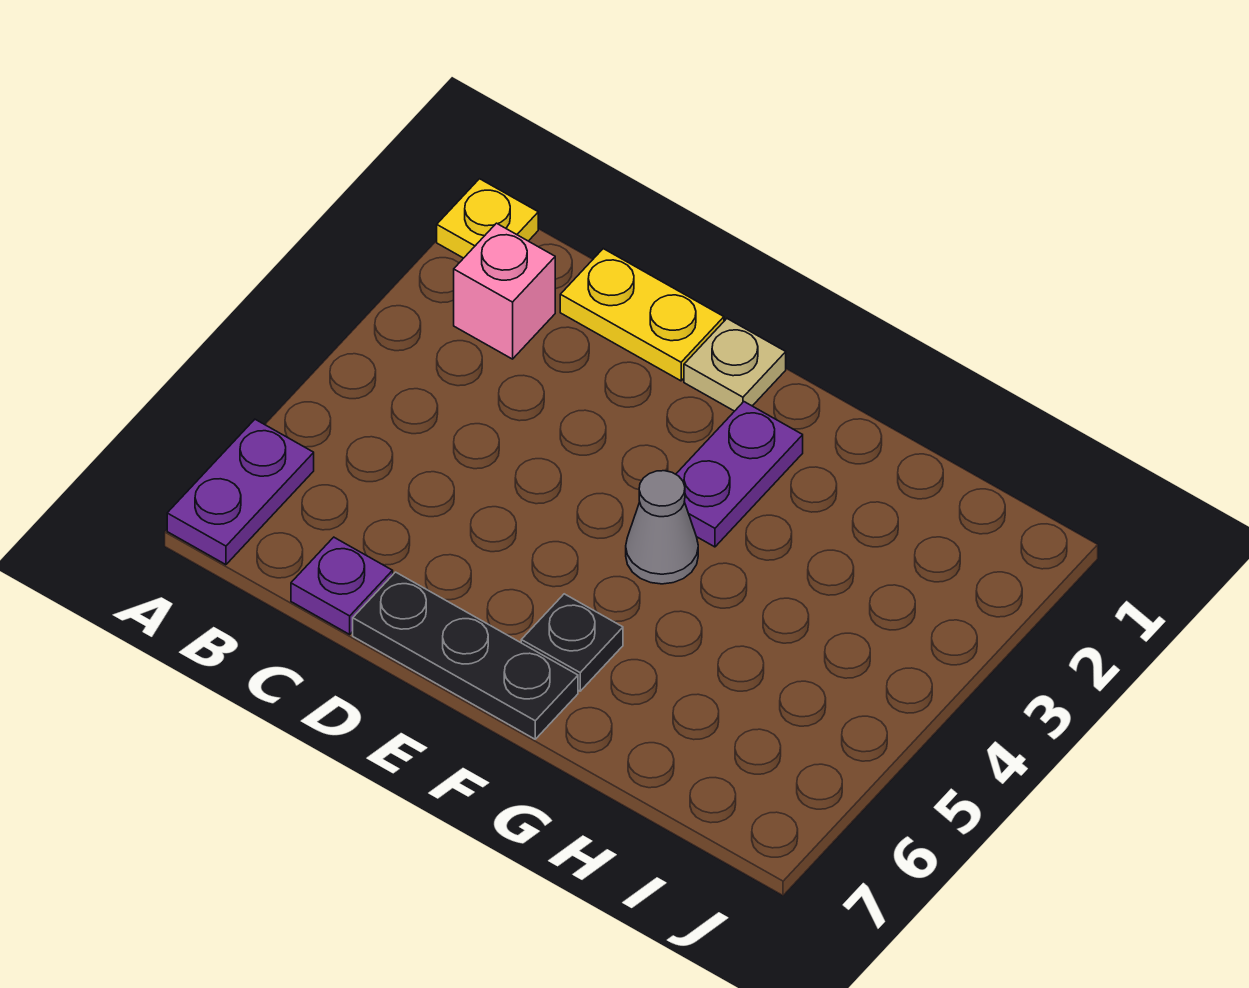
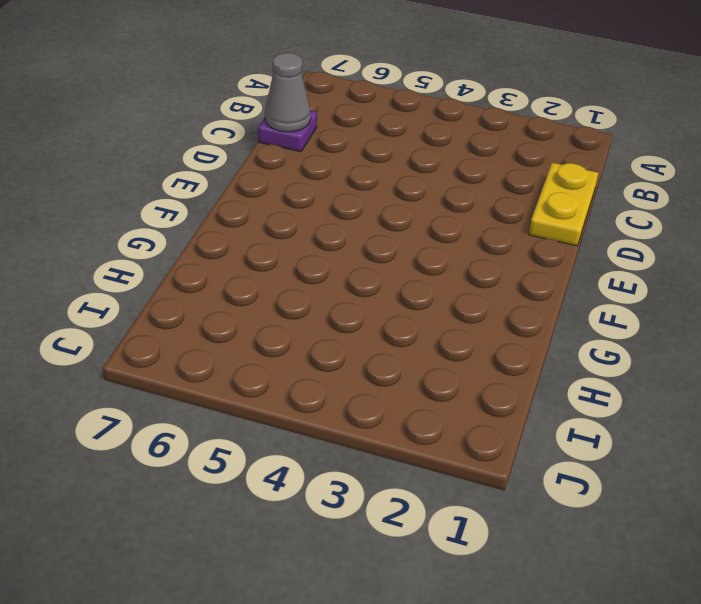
grey cone C7 level 2 -> grey cone F4 level 1
none -> yellow plate A1 level 1
none -> purple plate A6:A7 level 1

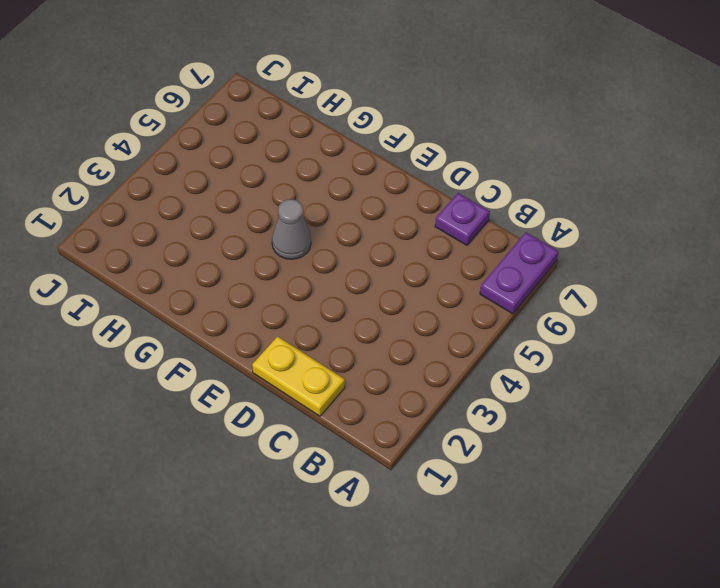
none -> yellow plate A1 level 1
none -> pink brick B2 level 1

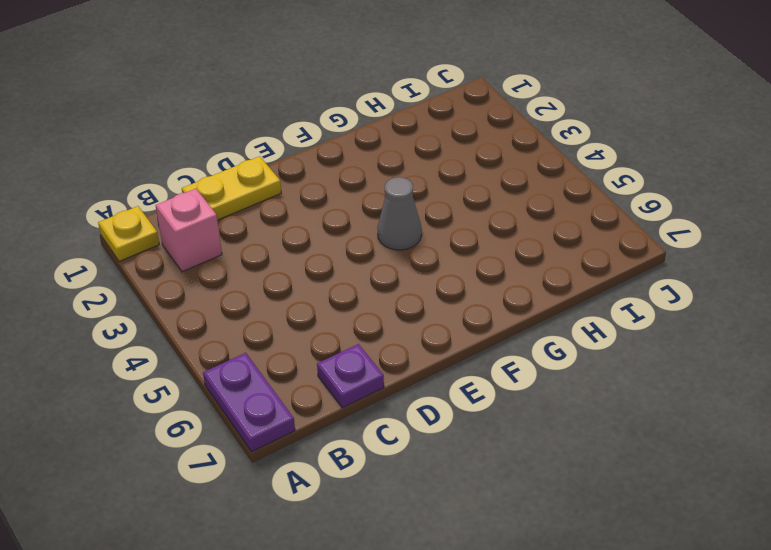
none -> black plate D7:F7 level 1
none -> tan plate E1 level 1

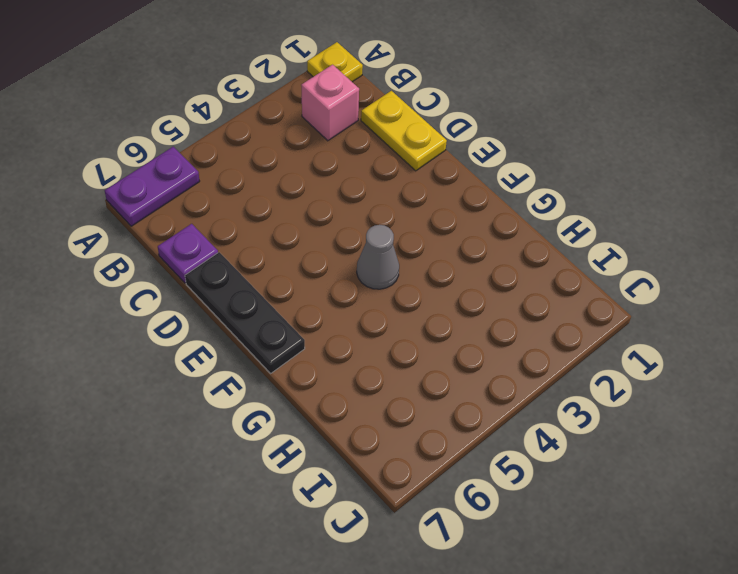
none -> tan plate E1 level 1
none -> purple plate F2:F3 level 1

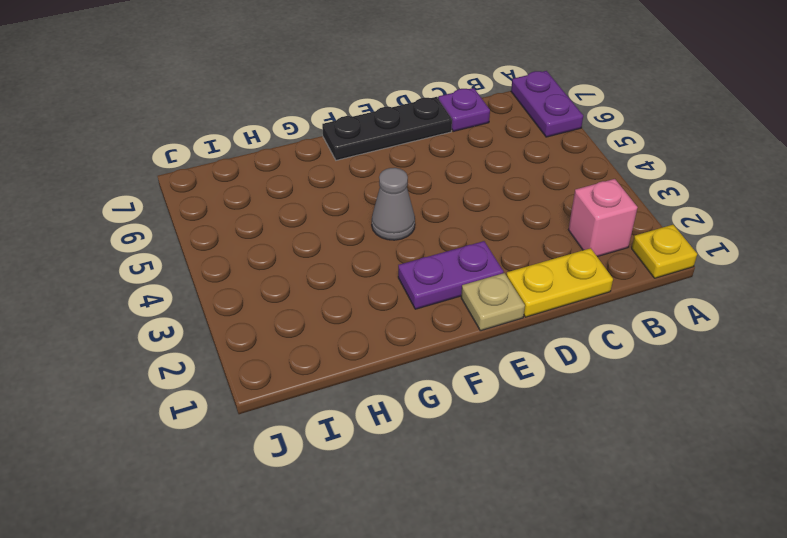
purple plate E2:F2 level 1 -> purple plate F2:F3 level 1
none -> black plate F6 level 1

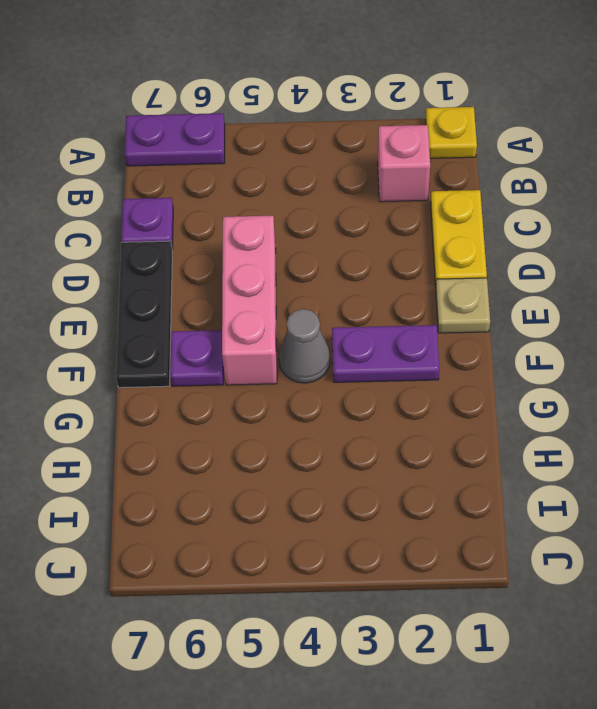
pink brick D5:F5 level 1 -> none
purple plate F6 level 1 -> black plate F6 level 1

